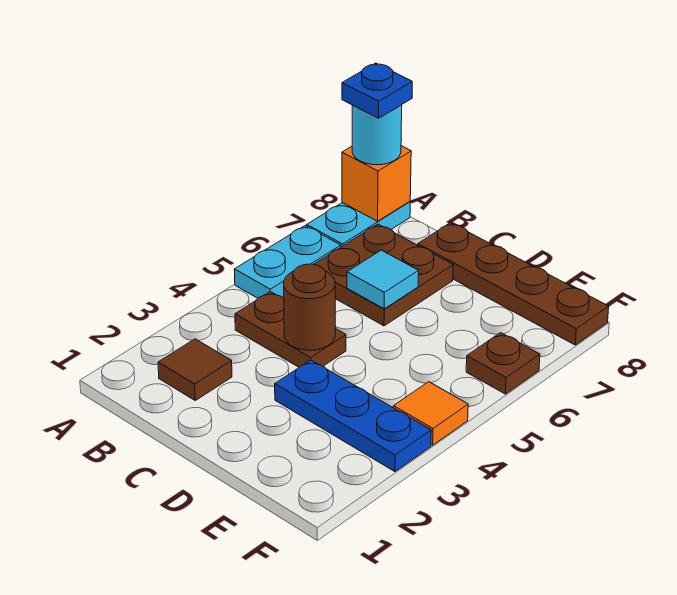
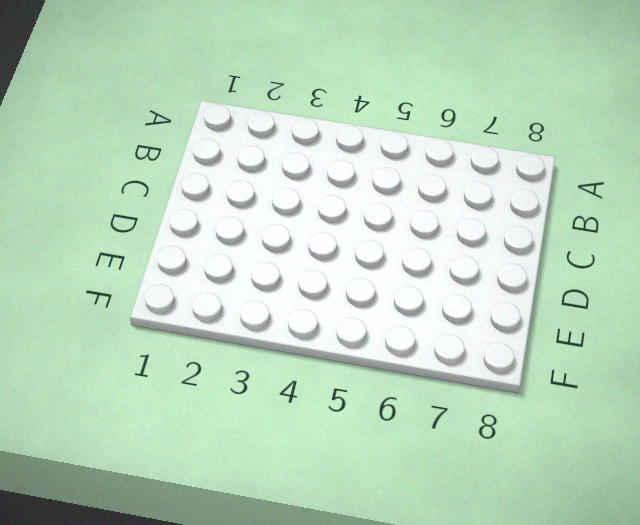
none -> cyan plate A5:A6 level 1
none -> cyan plate A7:A8 level 1
none -> brown tile B2 level 1

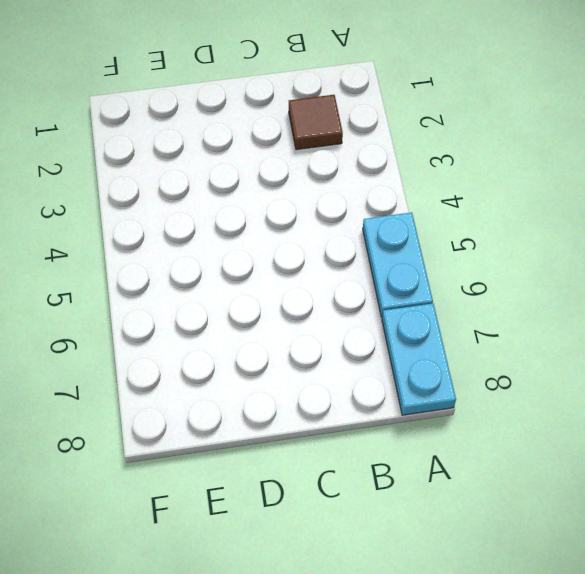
none -> brown plate B4:C4 level 1
none -> brown plate B6:C7 level 1
none -> brown plate C8:F8 level 1

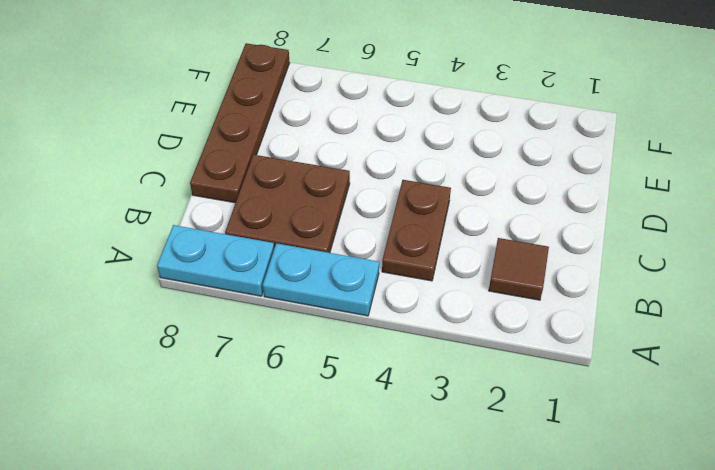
none -> blue plate D3:F3 level 1
none -> orange tile F4 level 1
none -> brown plate F6 level 1

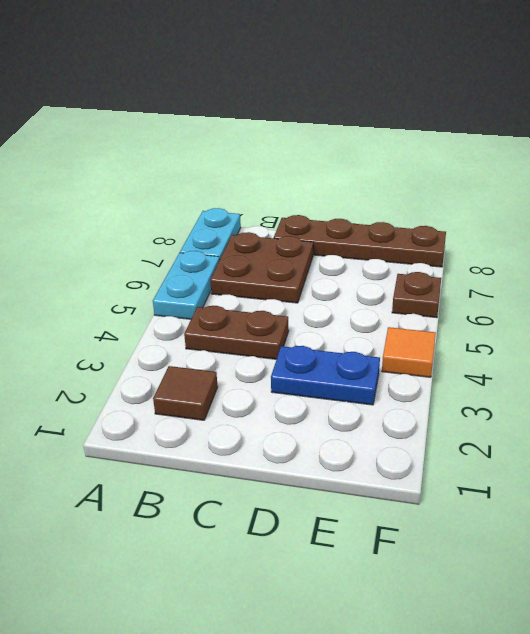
blue plate D3:E3 level 1 -> blue plate D3:F3 level 1
none -> orange brick A8 level 2
none -> brown round brick C4 level 2
none -> cyan tile C6 level 2

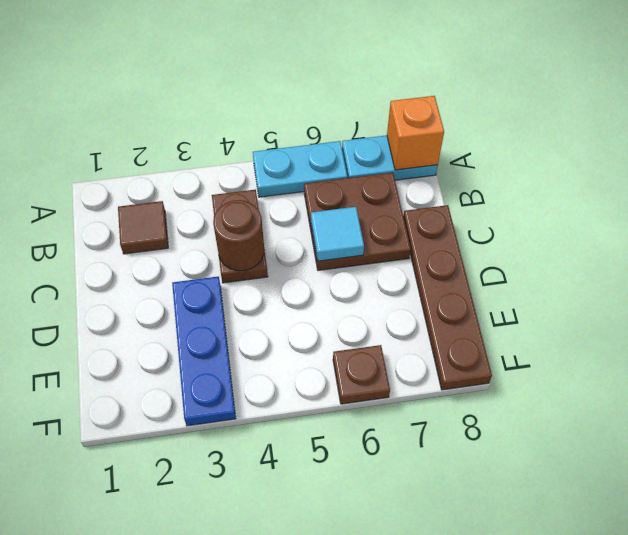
none -> orange tile F4 level 1
none -> cyan round brick A8 level 3
none -> blue plate A8 level 4

